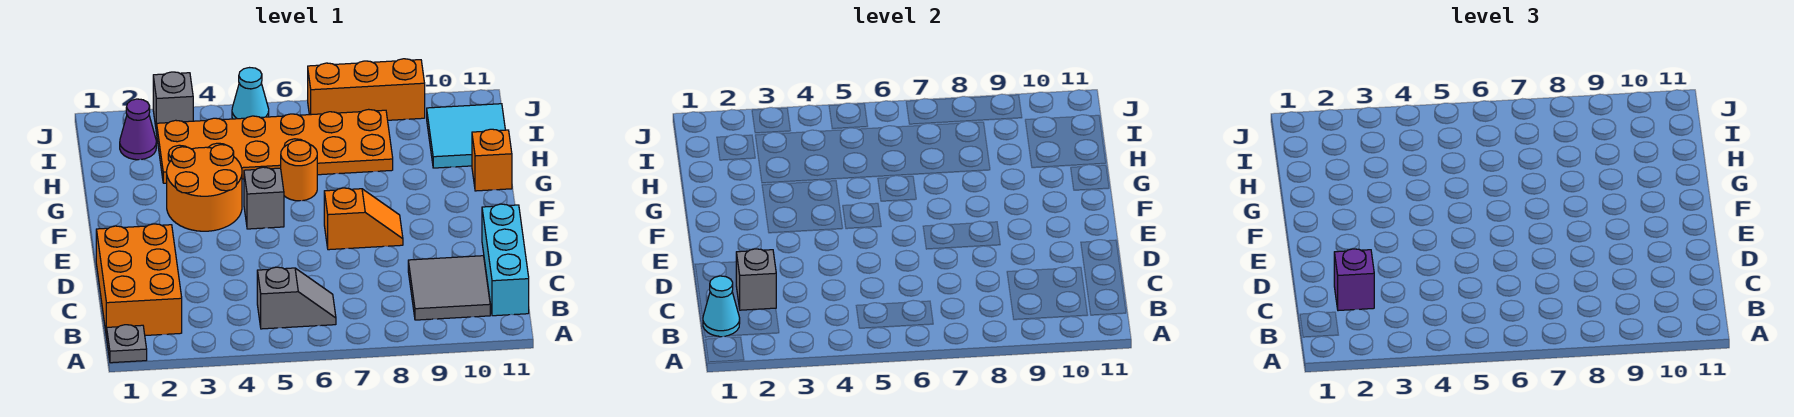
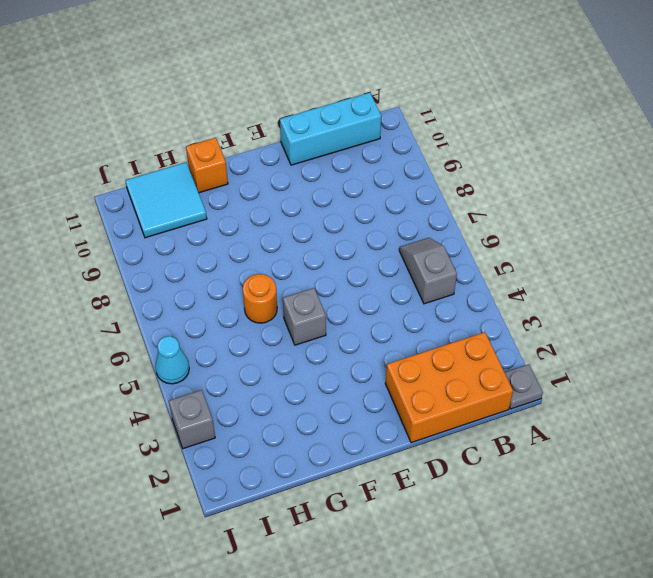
none -> grey tile B9:C10 level 1
none -> orange slope E7:E8 level 1 top 7
none -> orange round brick F3:G4 level 1

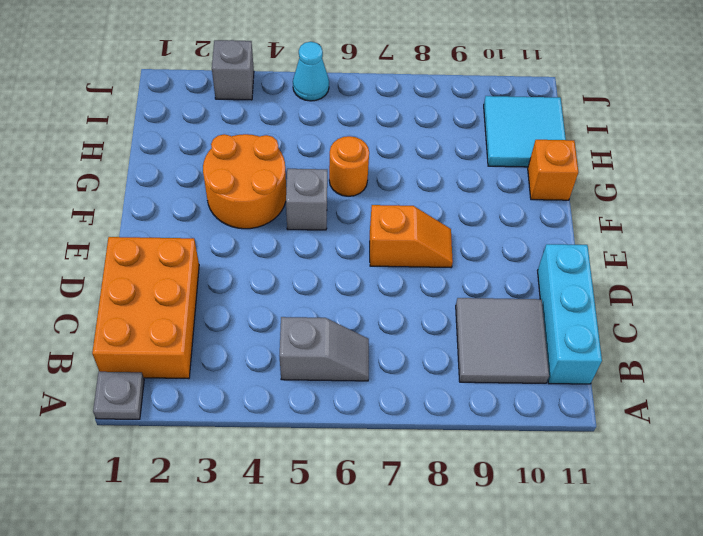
none -> orange plate H3:I8 level 1
none -> purple cone I2 level 1
none -> orange brick J7:J9 level 1

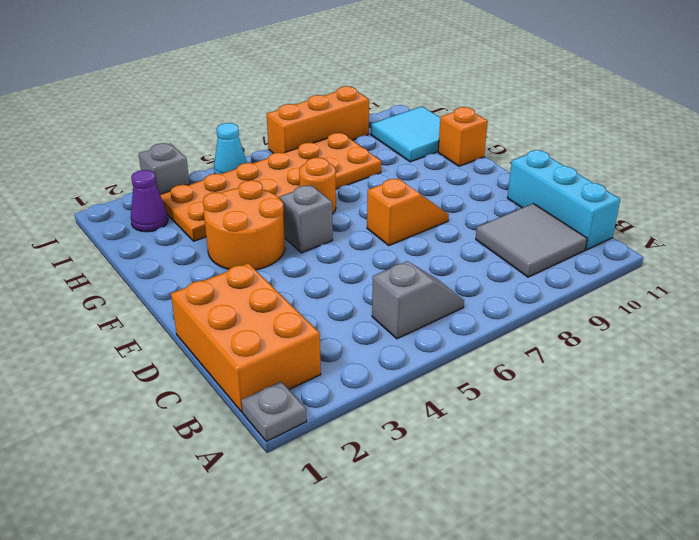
none -> cyan cone B1 level 2
none -> grey brick C2 level 2
none -> purple brick C2 level 3

